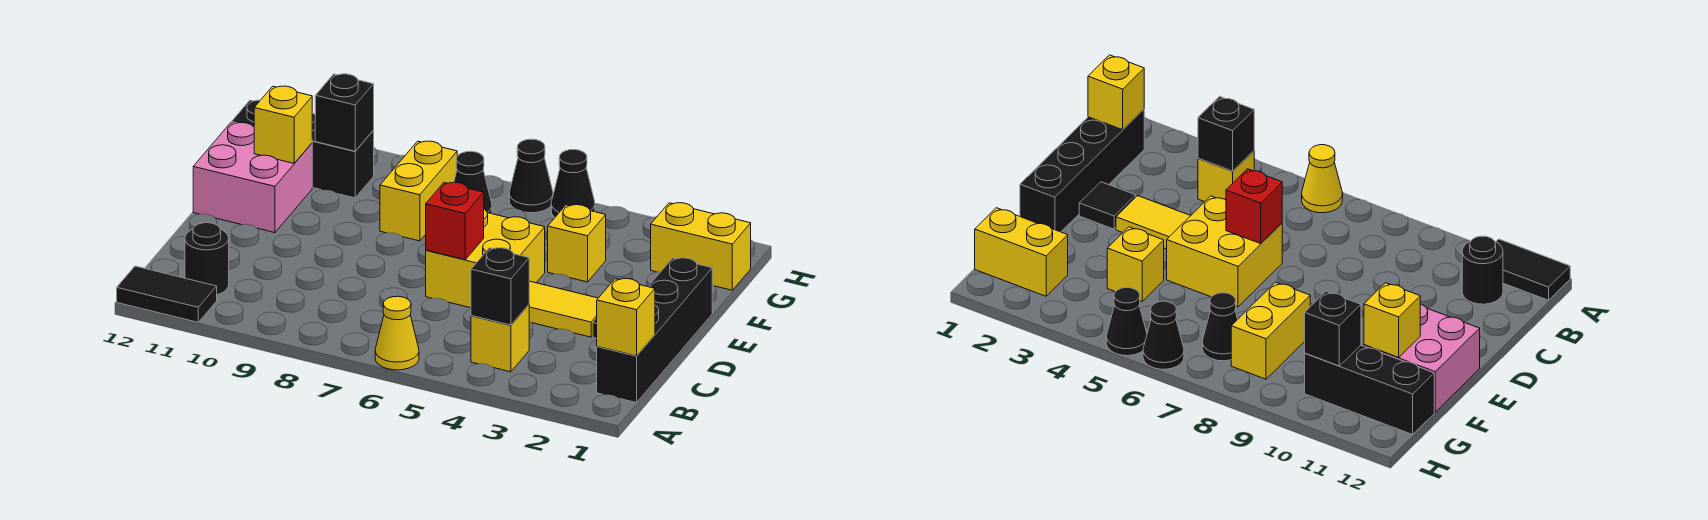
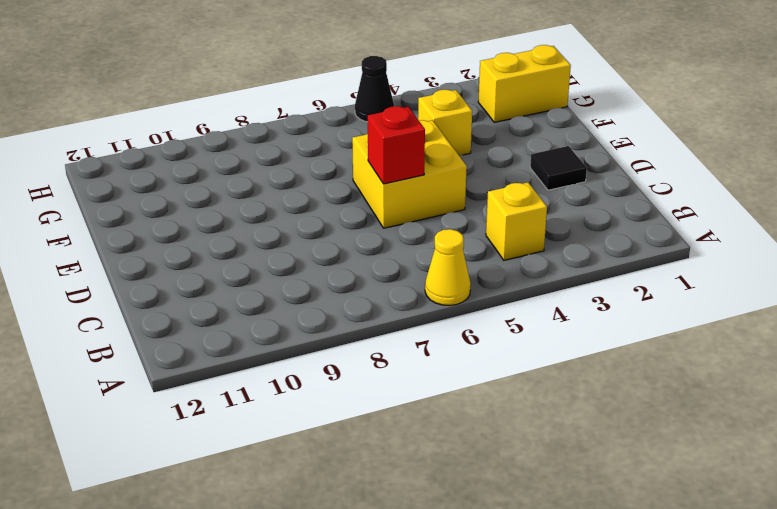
none -> black tile A11:A12 level 1
none -> black brick B1:E1 level 1
none -> black round brick B11 level 1

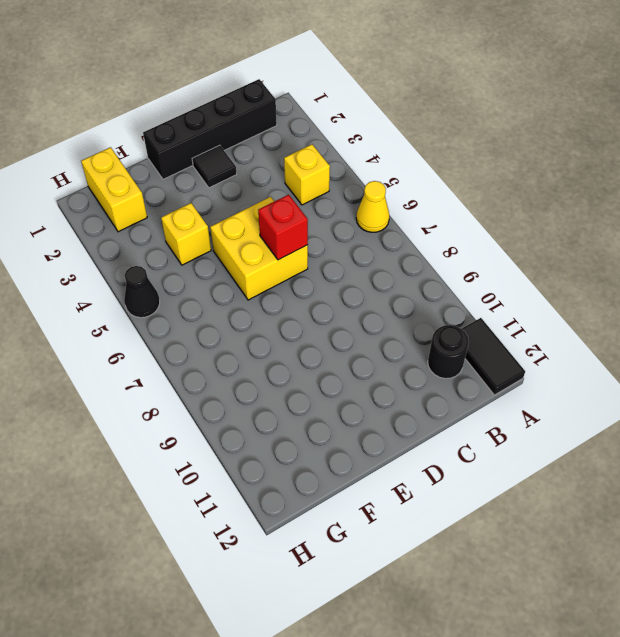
none -> yellow tile D3:D4 level 1
none -> pink brick E11:F12 level 1
none -> yellow brick F8:G8 level 1

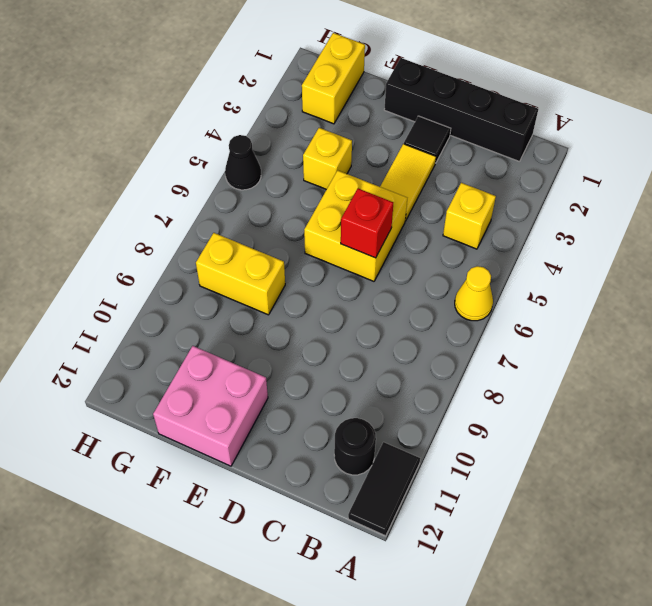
none -> black cone G7 level 1
none -> black brick G10:G12 level 1
none -> black cone H6 level 1

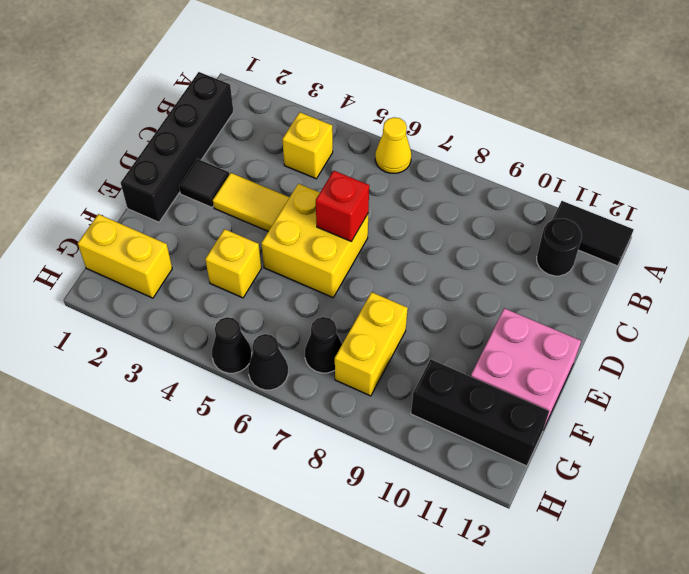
none -> yellow brick B1 level 2
none -> black brick B4 level 2
none -> yellow brick F11 level 2

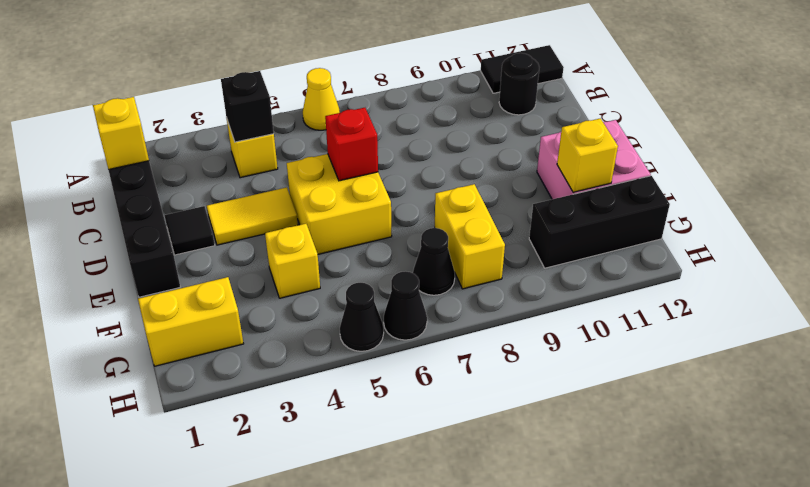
none -> black brick G10 level 2

